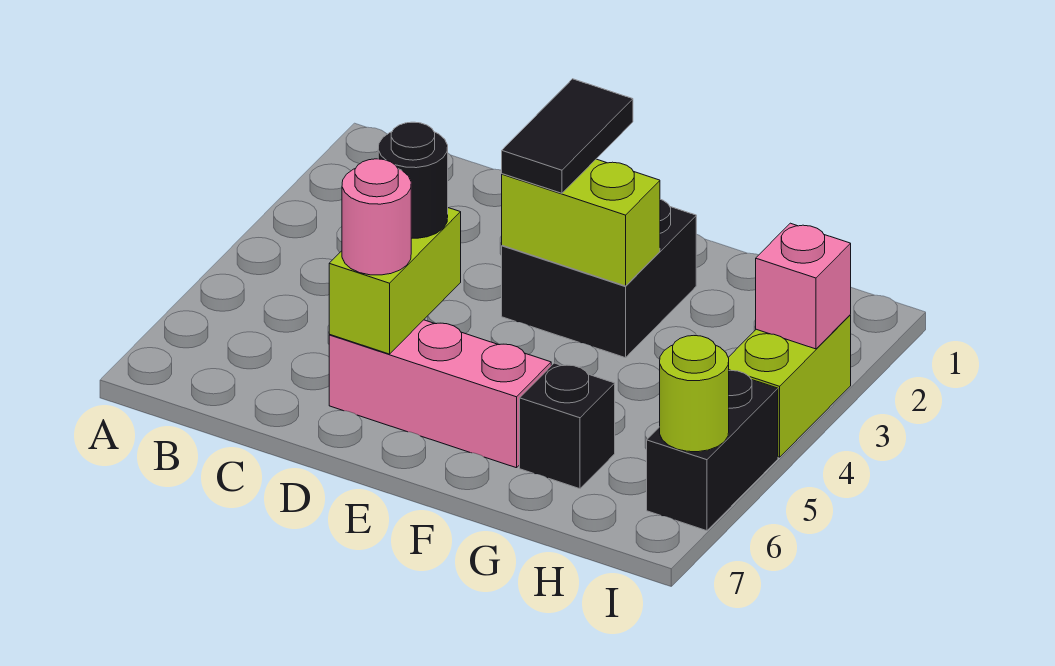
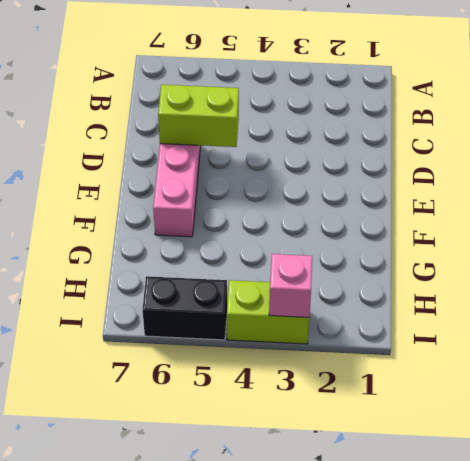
none -> black brick E2:F3 level 1
none -> black brick G6 level 1
none -> lime brick E3:F3 level 2

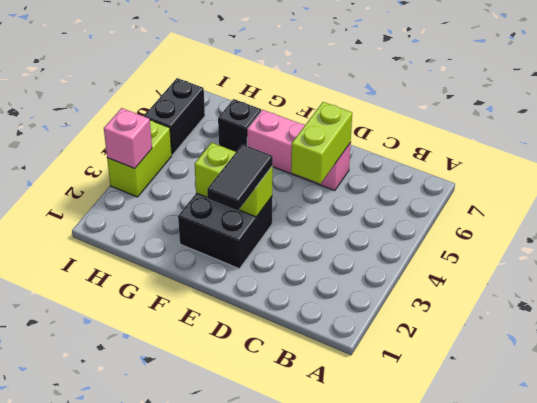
none -> lime round brick I6 level 2
none -> black round brick D5 level 3
none -> pink round brick D6 level 3

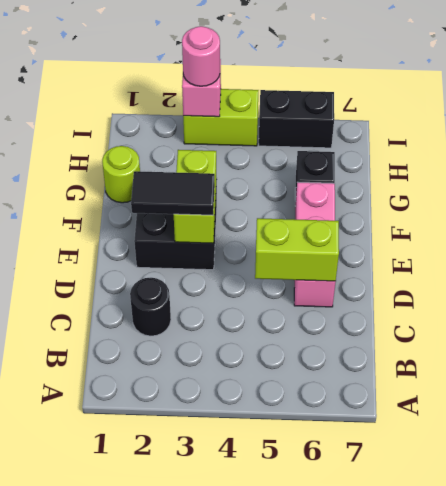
black round brick C2 level 1 -> black round brick D5 level 3
lime round brick G1 level 1 -> lime round brick I6 level 2
pink round brick I3 level 3 -> pink round brick D6 level 3

